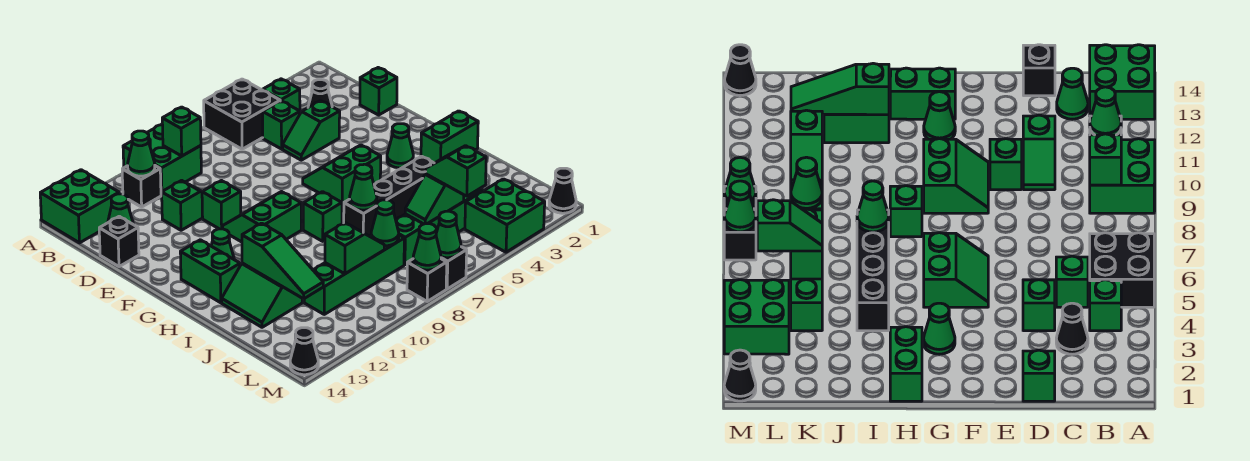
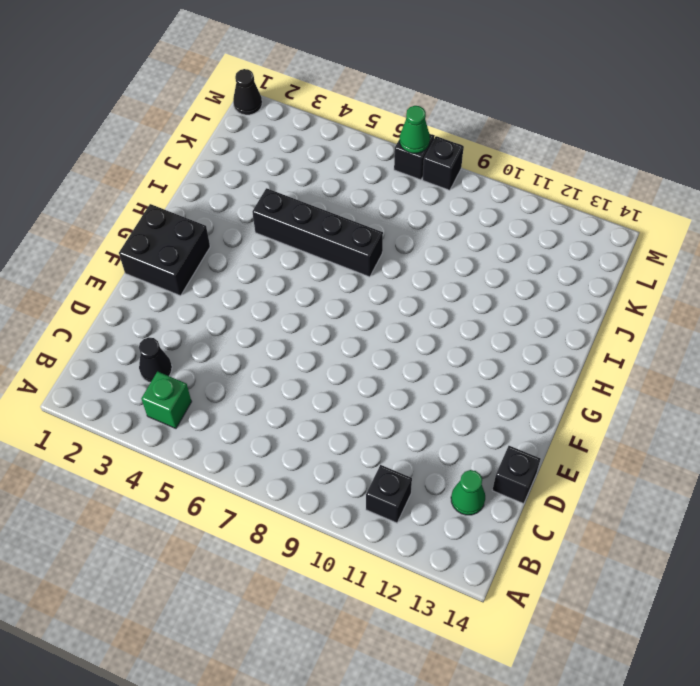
black brick F1:G2 level 1 -> black brick A5:B6 level 1
none -> green brick A9:B10 level 1
none -> green brick A13:B14 level 1
none -> green brick C5 level 1
none -> green brick D1 level 1

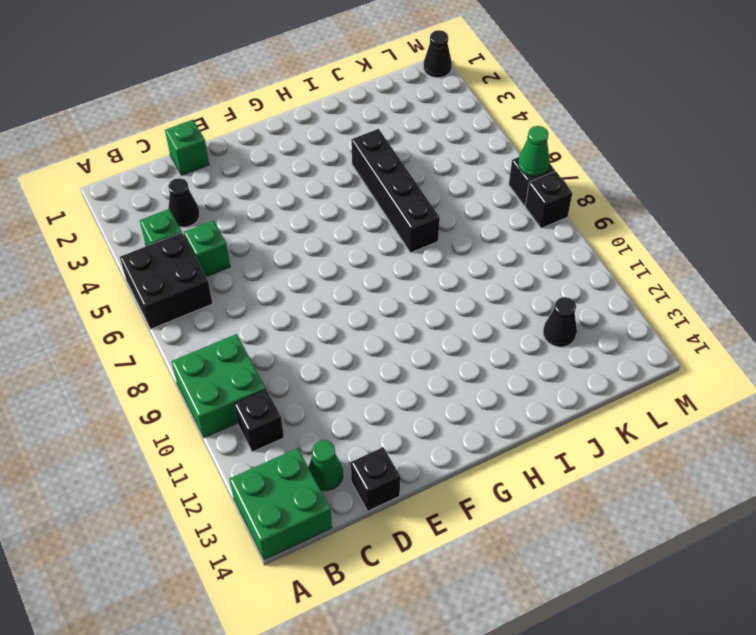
black cone K12 level 1 -> black cone M14 level 1
none -> green slope D4:D5 level 1 top 4
none -> green slope D10:D11 level 1 top 11
none -> green brick E10 level 1
none -> green slope F5:G6 level 1 top G

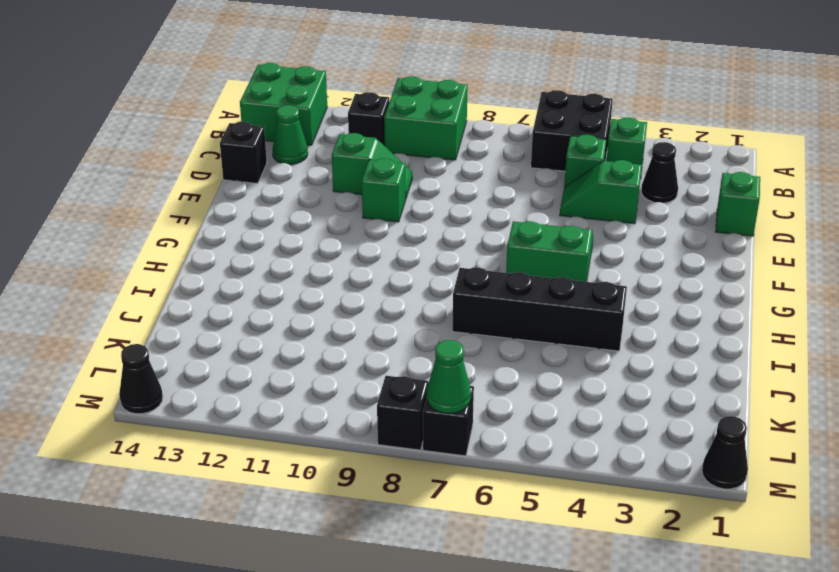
none -> green slope F9:G10 level 1 top G
none -> green cone G3 level 1
none -> green cone G12 level 1
none -> green brick G13:H13 level 1

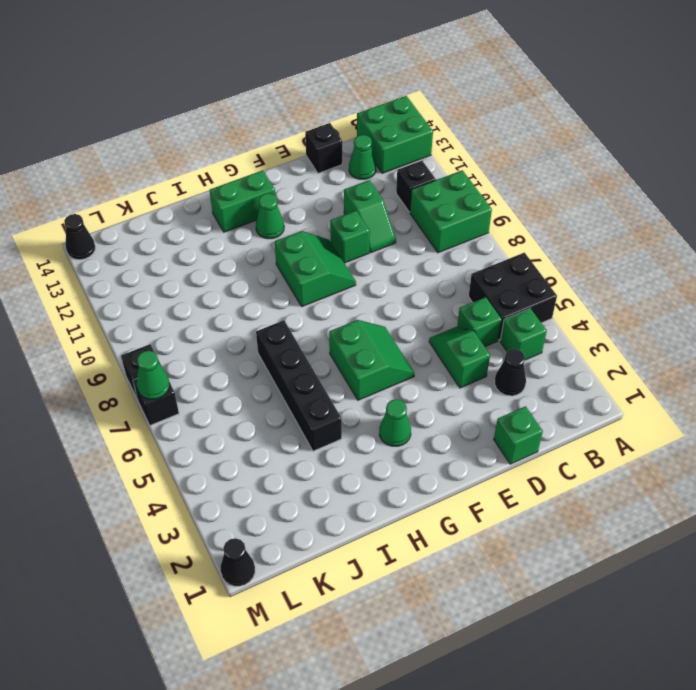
none -> green brick H1:H2 level 1
none -> green brick H8 level 1
none -> green slope I12:J13 level 1 top 12
none -> green brick K4:K7 level 1

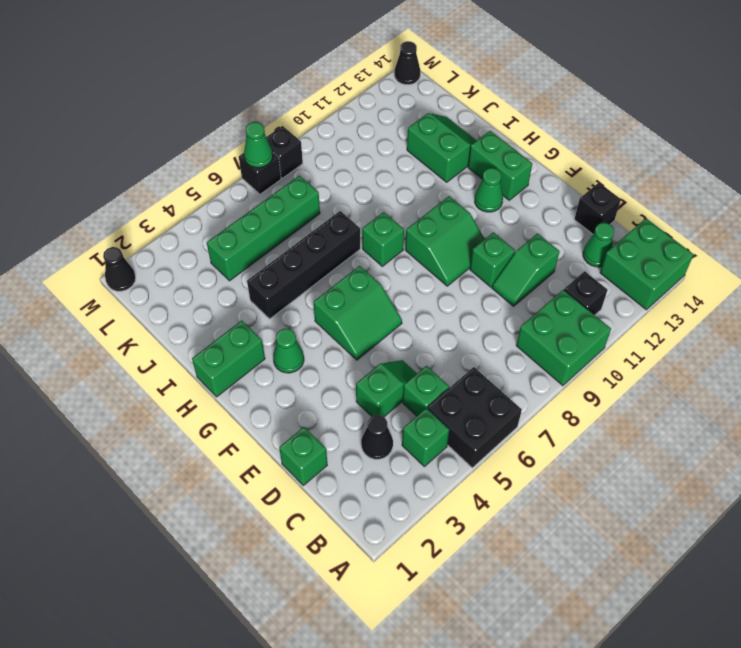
none -> green brick K8:K11 level 1
none -> green brick L3:M4 level 1
none -> green brick B9 level 2
none -> green cone B11 level 2

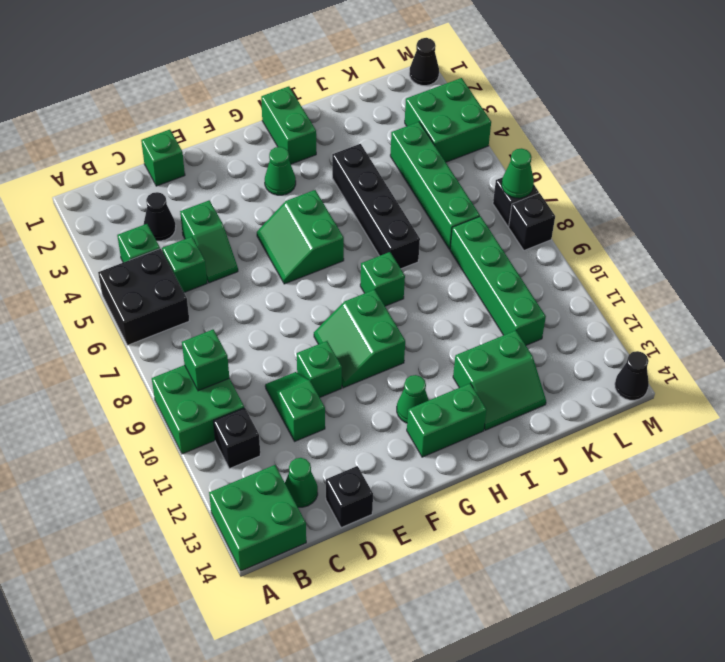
none -> green cone B11 level 2
none -> green cone I7 level 2
none -> green slope I12:K12 level 2 top I
none -> green slope K5:K6 level 2 top 5

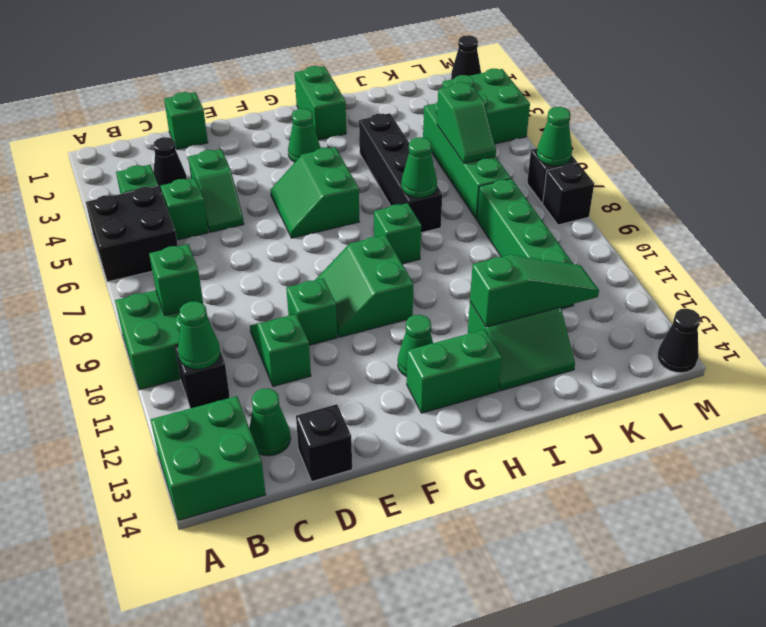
none -> green cone K8 level 2
none -> green slope K9:K10 level 2 top 10
none -> green cone M8 level 2
none -> green slope K5:L5 level 3 top L

